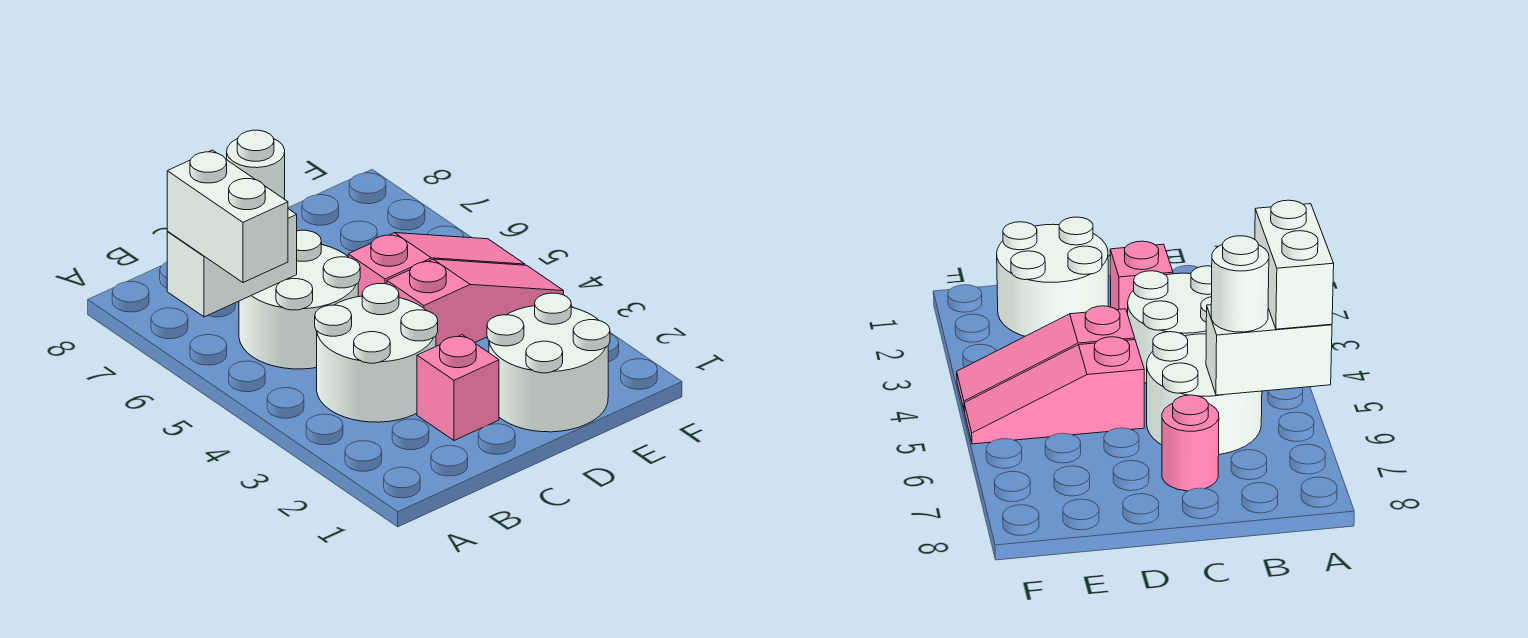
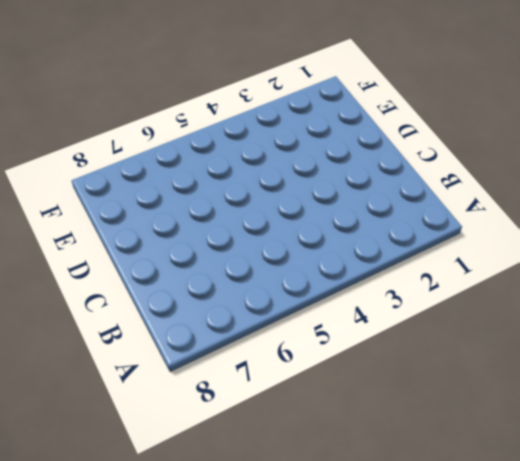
none -> white round brick B3:C4 level 1
none -> white round brick B5:C6 level 1

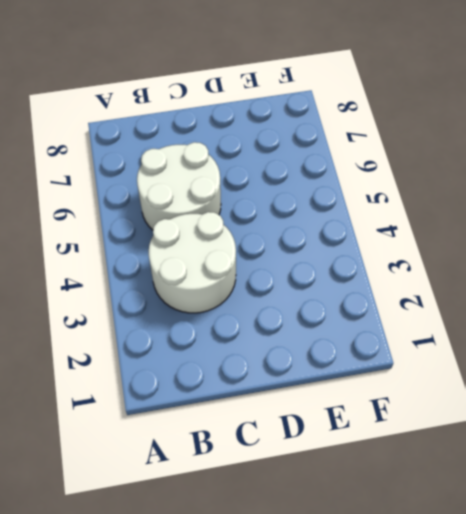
none -> pink brick C2 level 1
none -> pink round brick C7 level 1

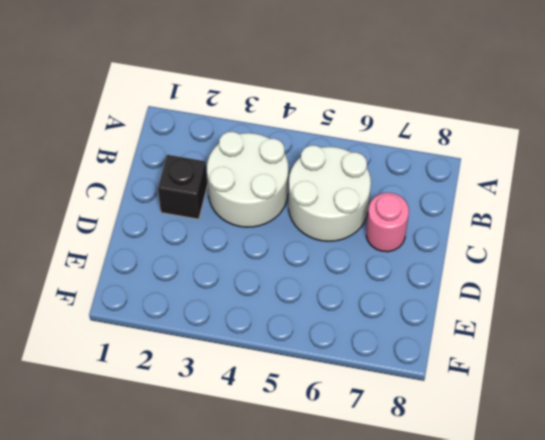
black brick C2 level 1 -> pink brick C2 level 1
none -> white round brick D1:E2 level 1
none -> pink slope D4:F4 level 1 top D

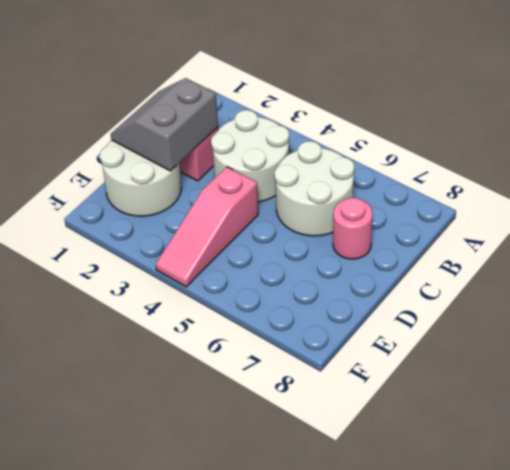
grey slope C1:D2 level 2 top 2 -> none
none -> pink slope D5:F5 level 1 top D
none -> white brick A6:B6 level 2

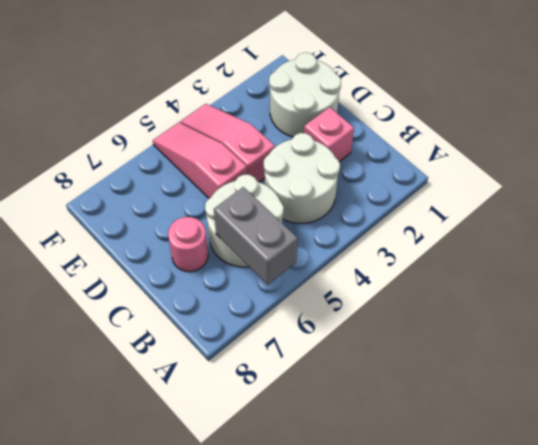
grey brick A6:B6 level 2 -> white brick A6:B6 level 2
none -> white brick A5:A6 level 3
none -> white round brick B6 level 3

